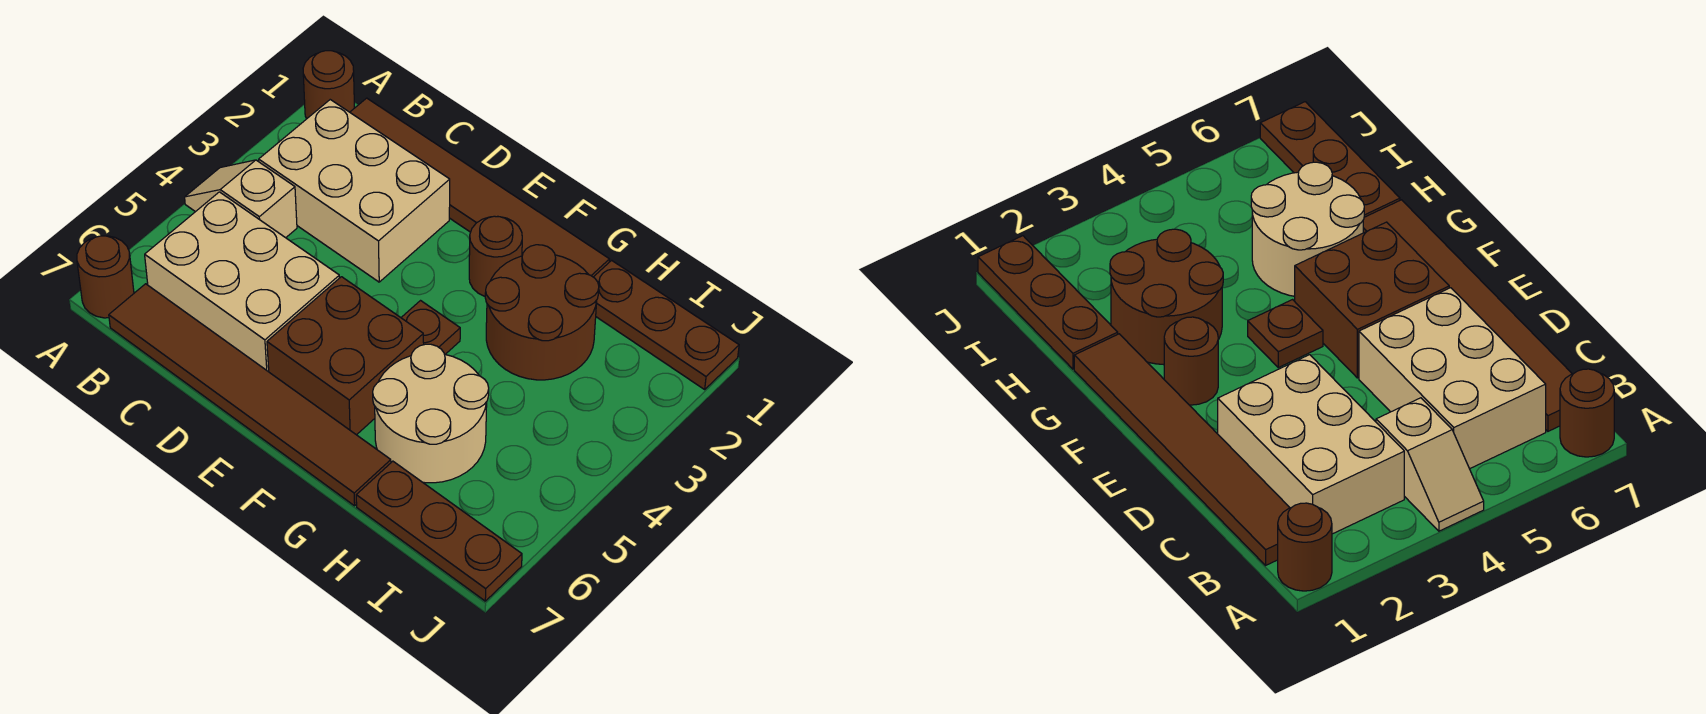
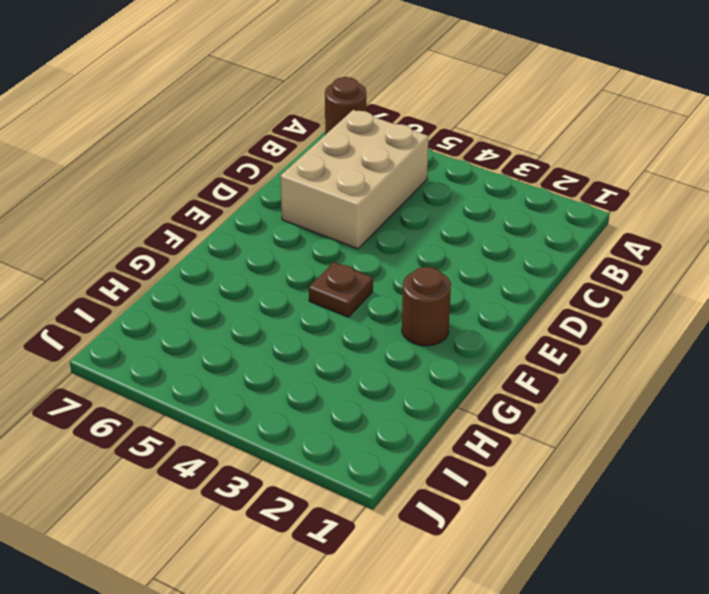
none -> brown round brick A1 level 1
none -> tan slope A4:B4 level 1 top B
none -> brown tile B1:G1 level 1

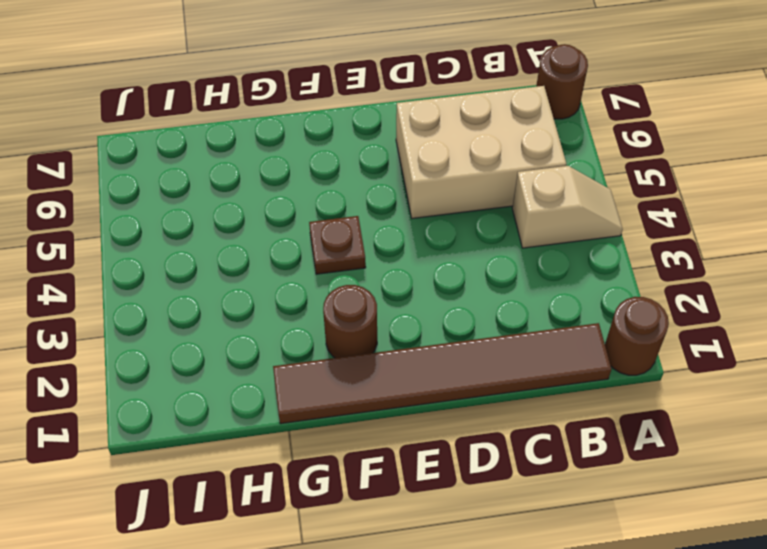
none -> tan brick B2:D3 level 1
none -> brown tile B7:G7 level 1
none -> brown brick E5:F6 level 1

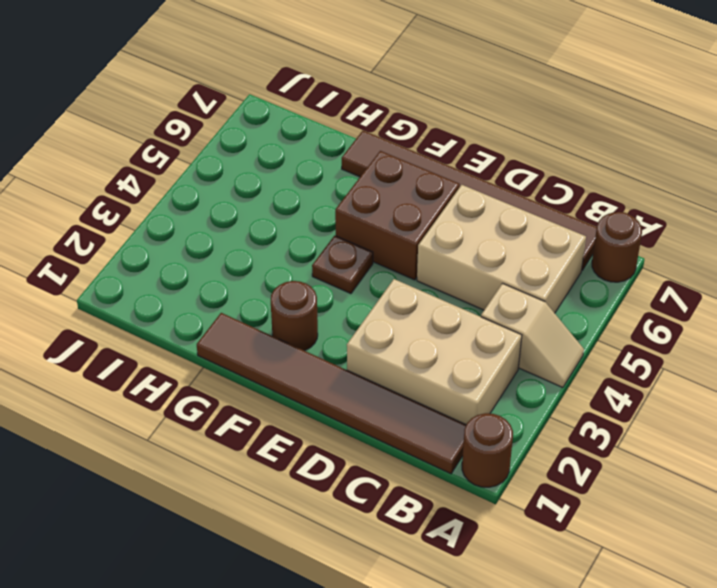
none -> brown round brick G2:H3 level 1
none -> tan round brick G5:H6 level 1
none -> brown plate H1:J1 level 1

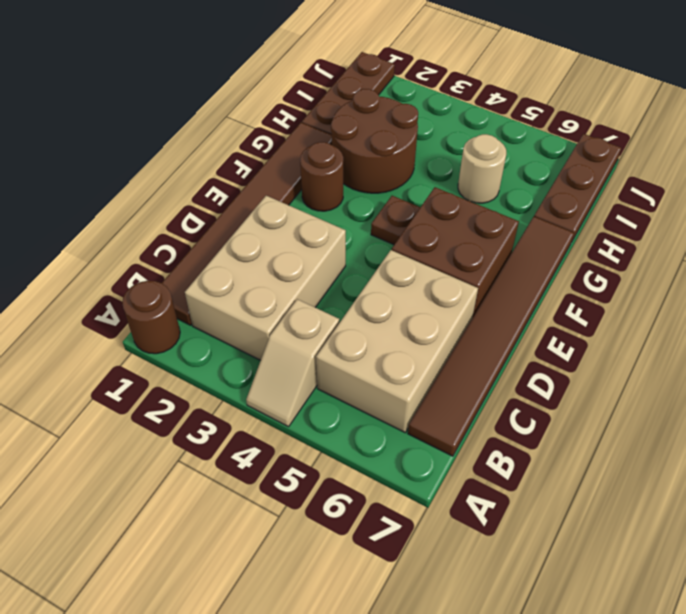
tan round brick H5 level 1 -> tan round brick G5:H6 level 1
none -> brown round brick A7 level 1

